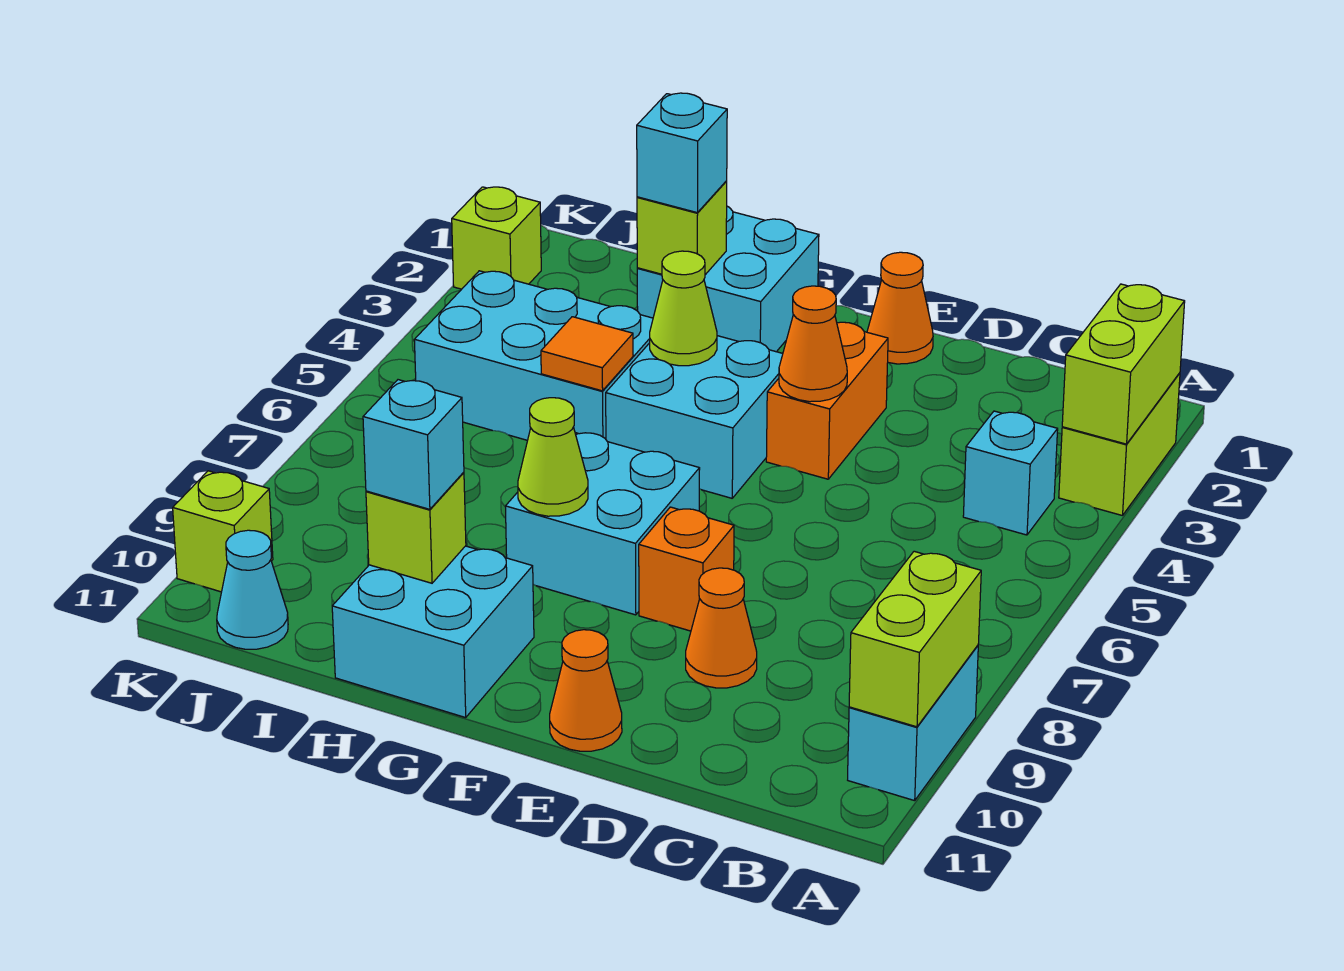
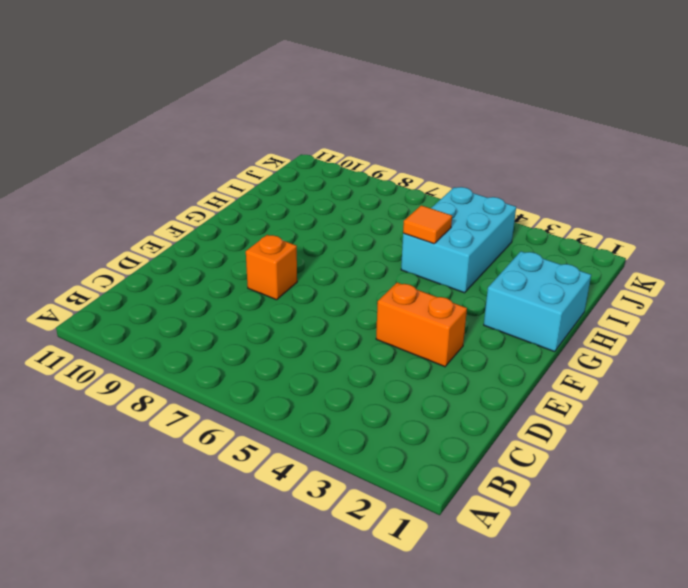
none -> lime brick A2:A3 level 1
none -> cyan brick A9:A10 level 1
none -> cyan brick B4 level 1

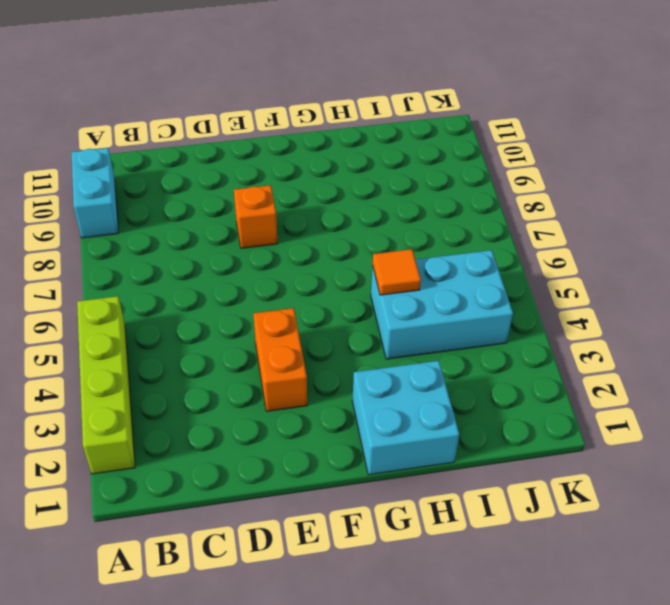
lime brick A2:A5 level 1 -> lime brick A2:A3 level 1
none -> cyan brick B4 level 1
none -> orange cone D9 level 1
none -> orange cone E1 level 1

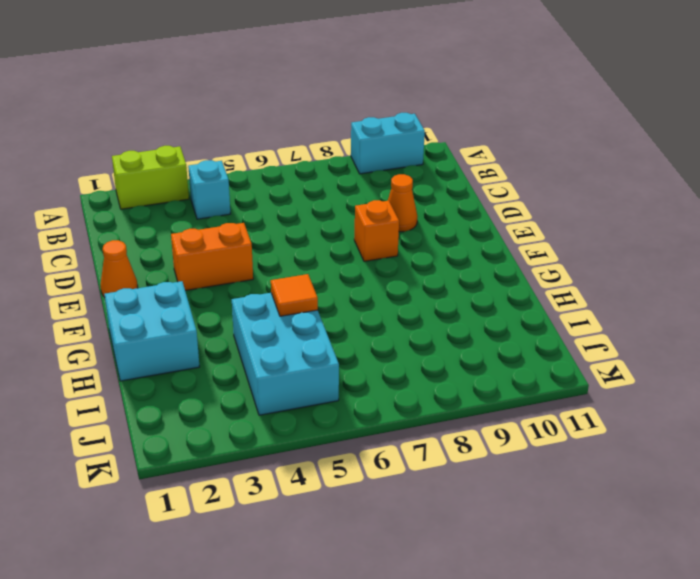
none -> orange cone E11 level 1
none -> cyan brick F4:G5 level 1
none -> cyan brick F7:G8 level 1

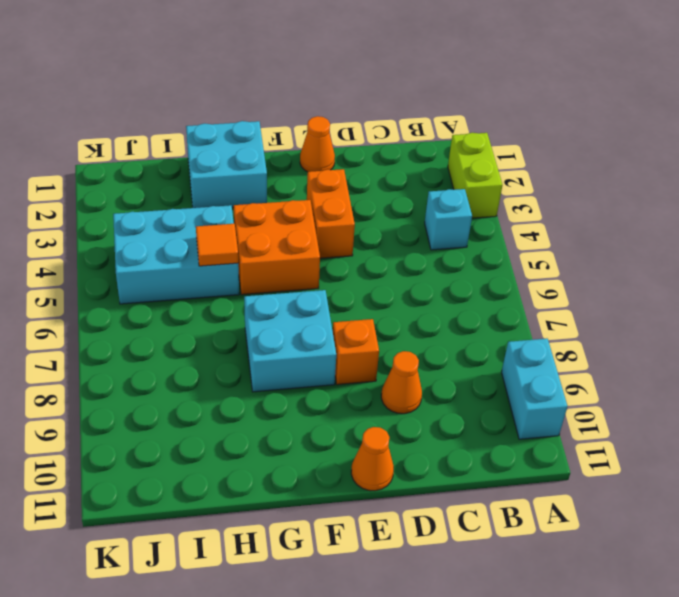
orange brick F4:G5 level 1 -> cyan brick F4:G5 level 1
none -> cyan brick G10:H11 level 1
none -> cyan cone J11 level 1
none -> lime brick K2 level 1

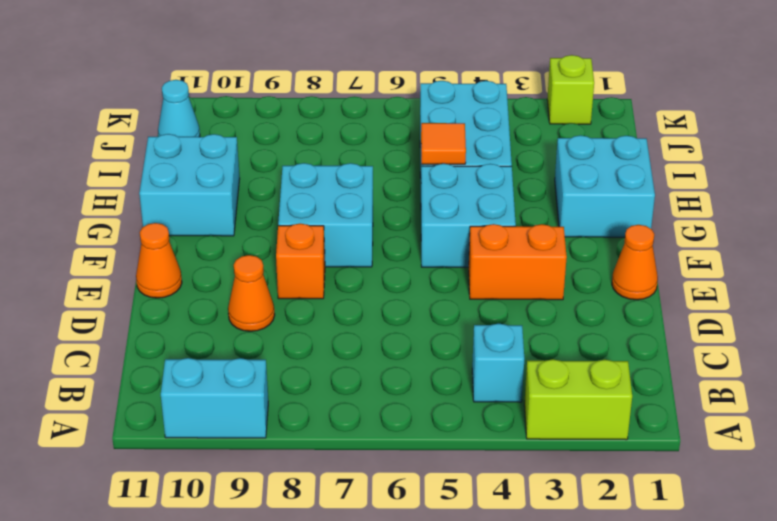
none -> lime brick K10 level 1
none -> lime brick A2:A3 level 2
none -> lime brick A9:A10 level 2

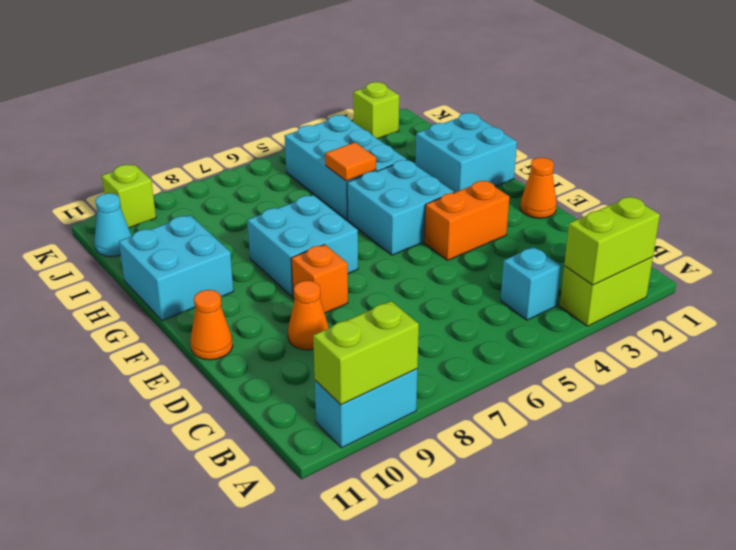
none -> orange cone E4 level 2
none -> lime cone G4 level 2
none -> lime cone G8 level 2

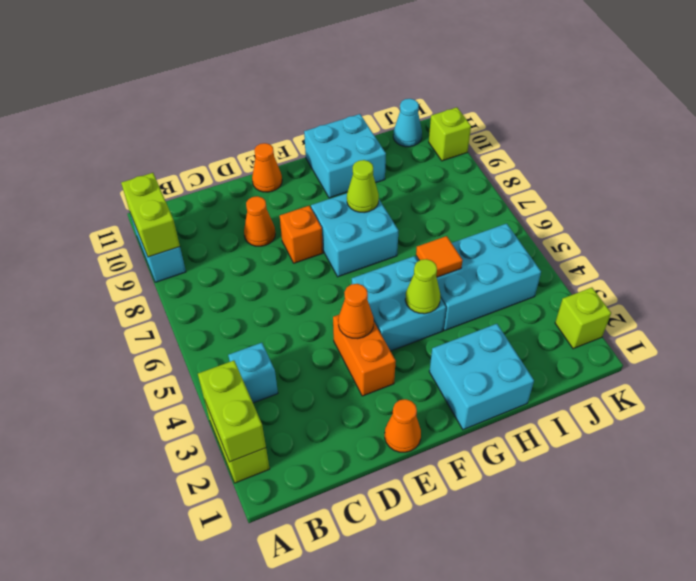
none -> lime brick H2 level 2
none -> lime brick H10 level 2
none -> cyan brick H2 level 3

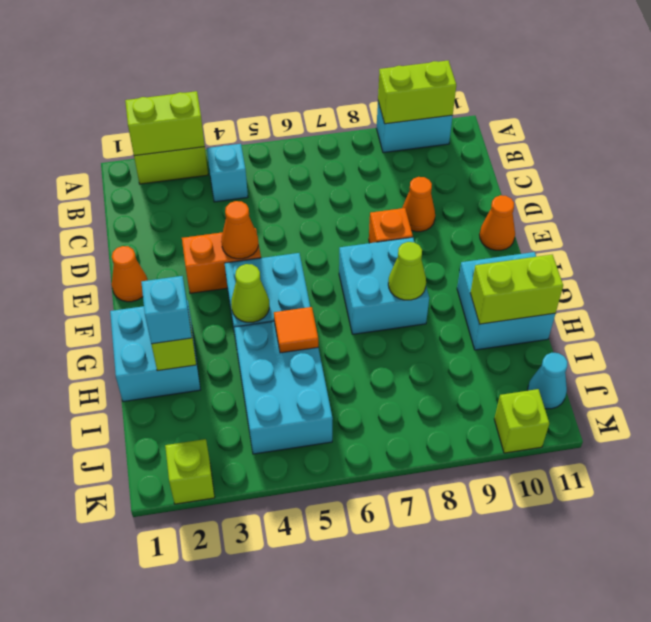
lime brick H10:H11 level 2 -> lime brick H10 level 2
none -> cyan brick H10 level 3

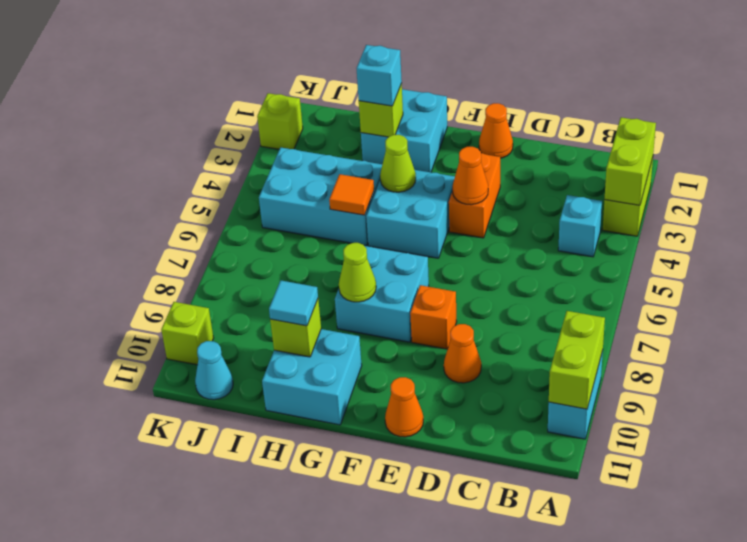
cyan tile H10 level 3 -> cyan brick H10 level 3

